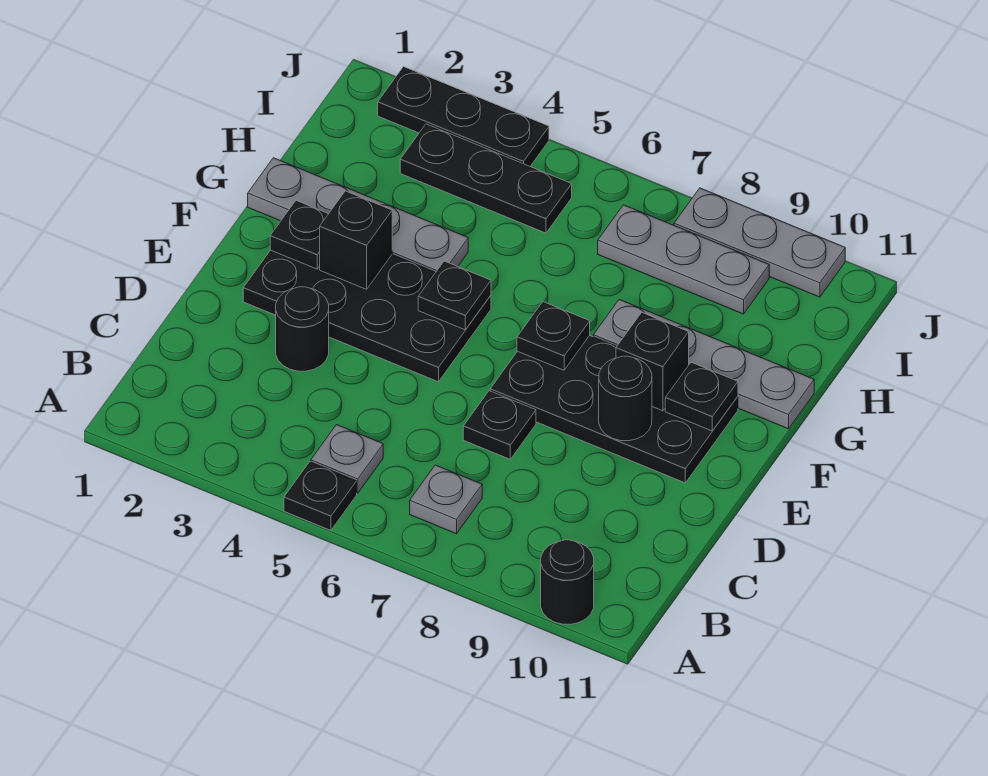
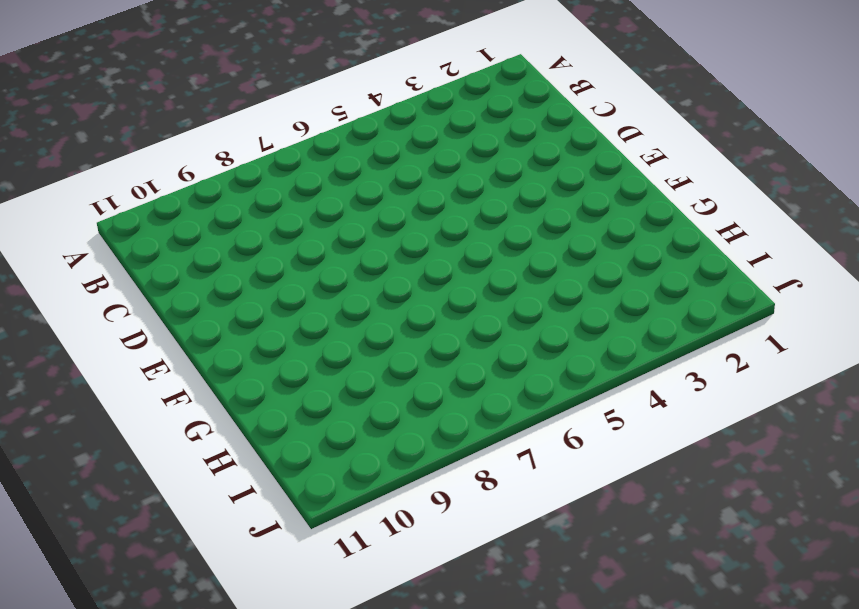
none -> black plate A5 level 1
none -> black round brick A10 level 1
none -> grey plate B5 level 1

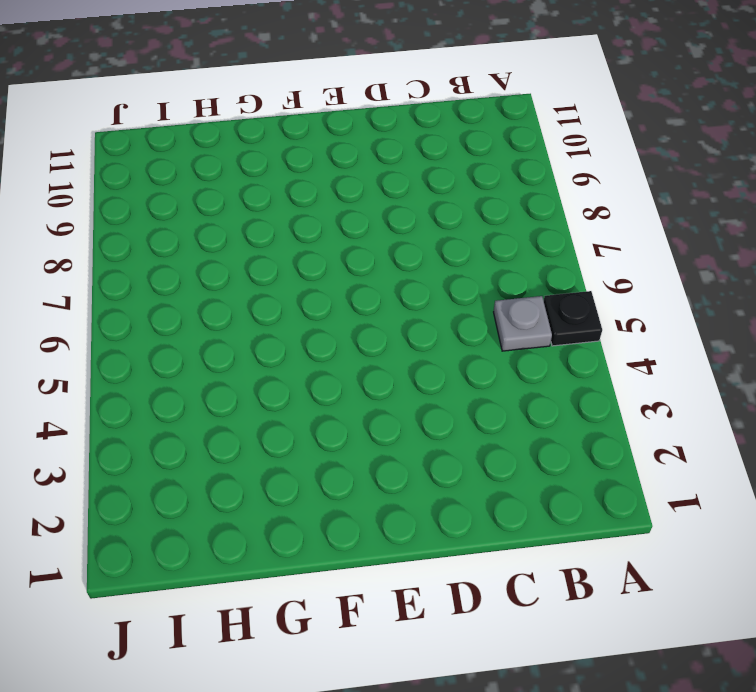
none -> black round brick A10 level 1
none -> grey plate B7 level 1
none -> black round brick D3 level 1

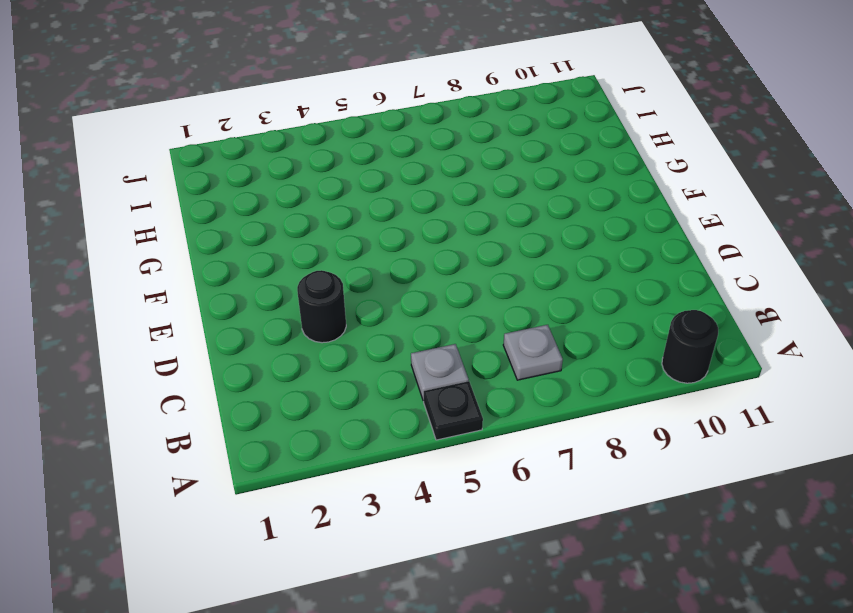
none -> black plate D7 level 1
none -> black plate E2:F5 level 1
none -> black plate E7:F10 level 1

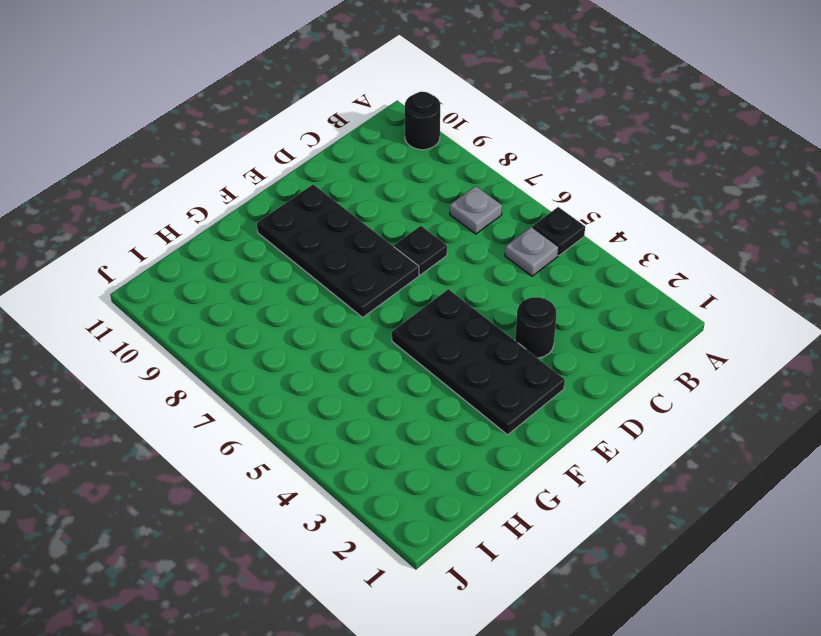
none -> grey plate G1:G4 level 1
none -> grey plate G8:G11 level 1
none -> black plate I3:I5 level 1

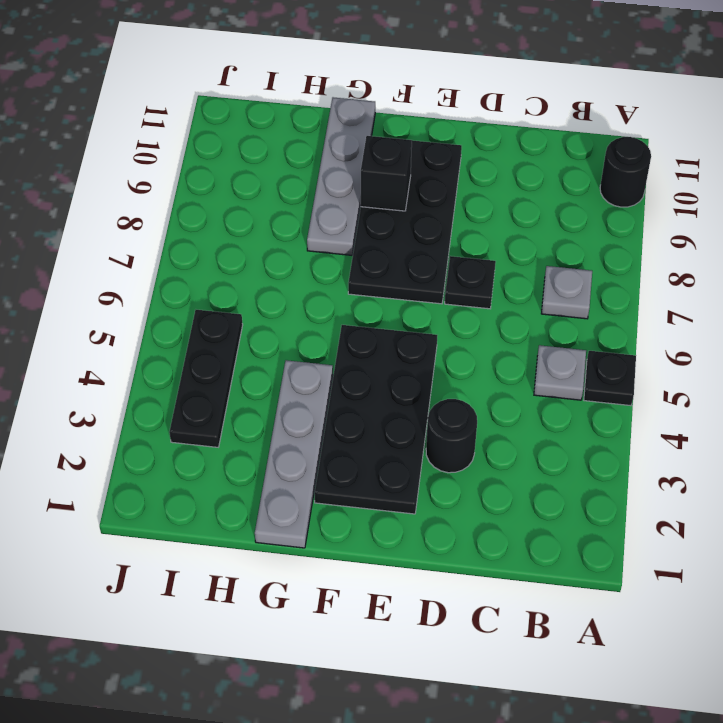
none -> grey plate I7:I9 level 1
none -> black plate J2:J4 level 1
none -> grey plate J8:J10 level 1

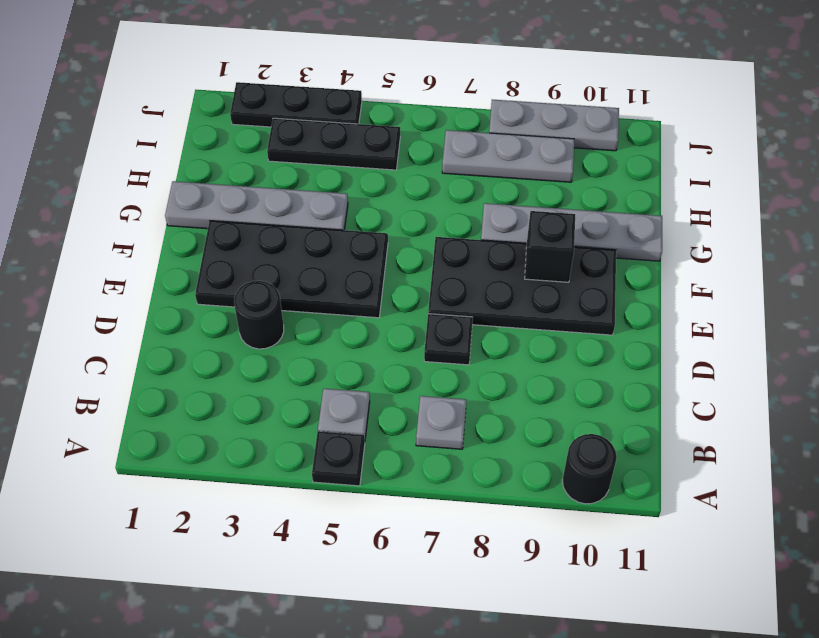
none -> black round brick E9 level 2
none -> black plate F2 level 2
none -> black brick F3 level 2

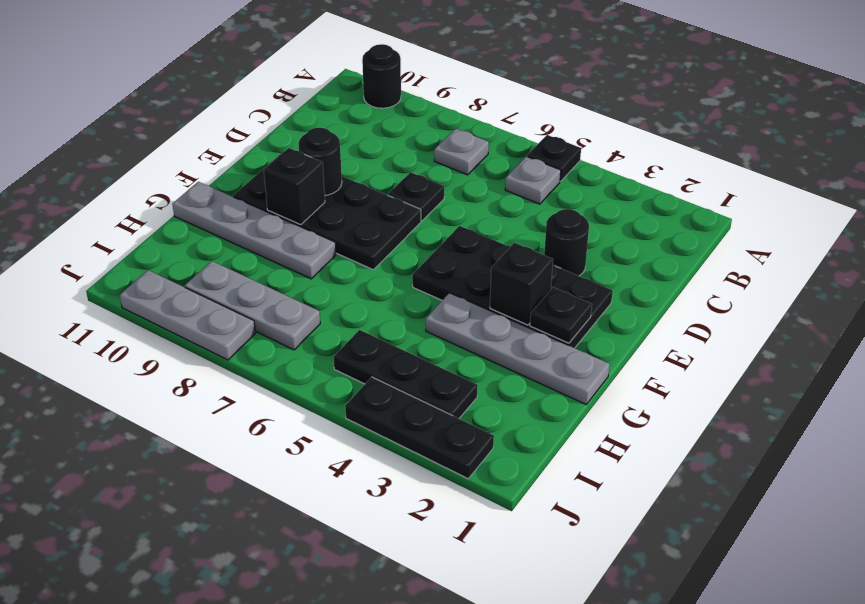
none -> black plate F5 level 2
none -> black plate F7 level 2
none -> black plate F10 level 2

